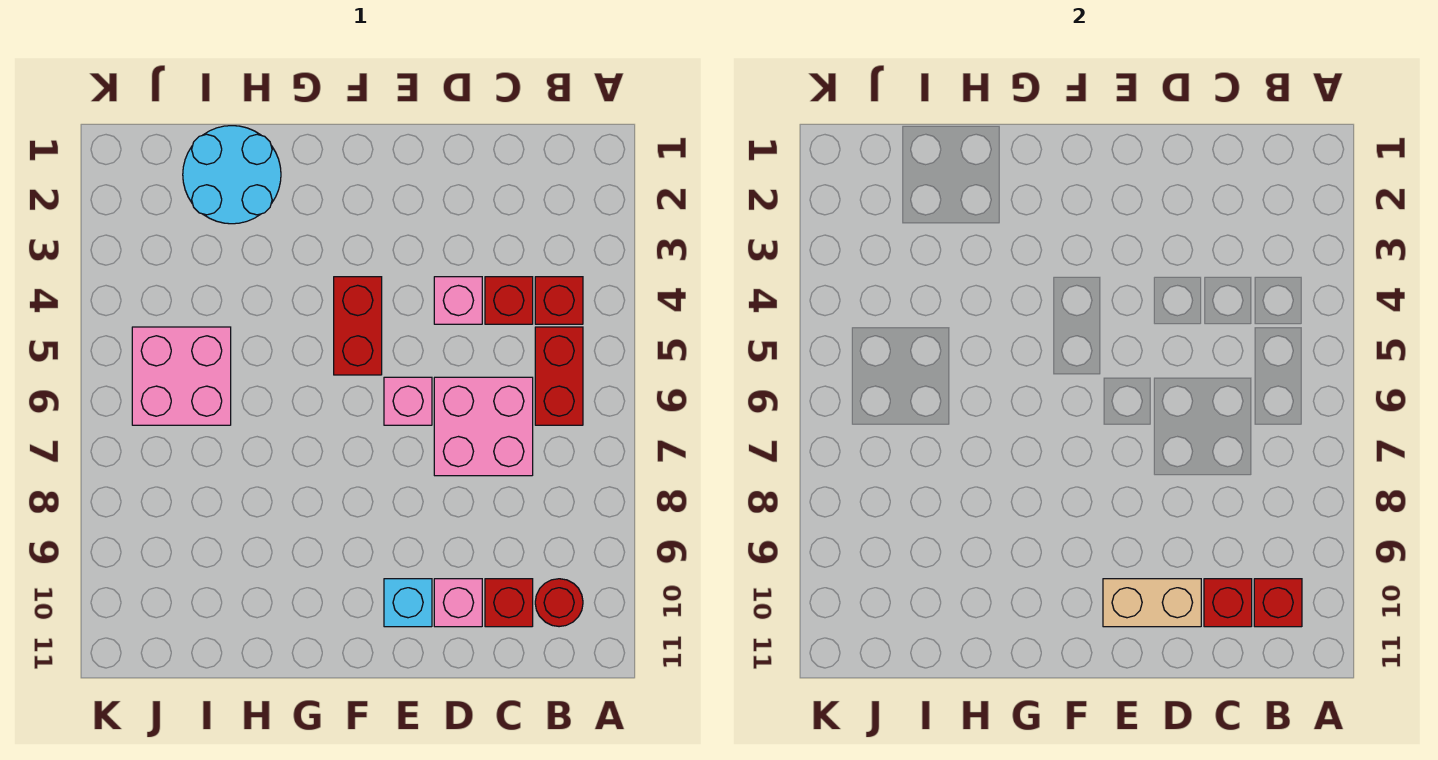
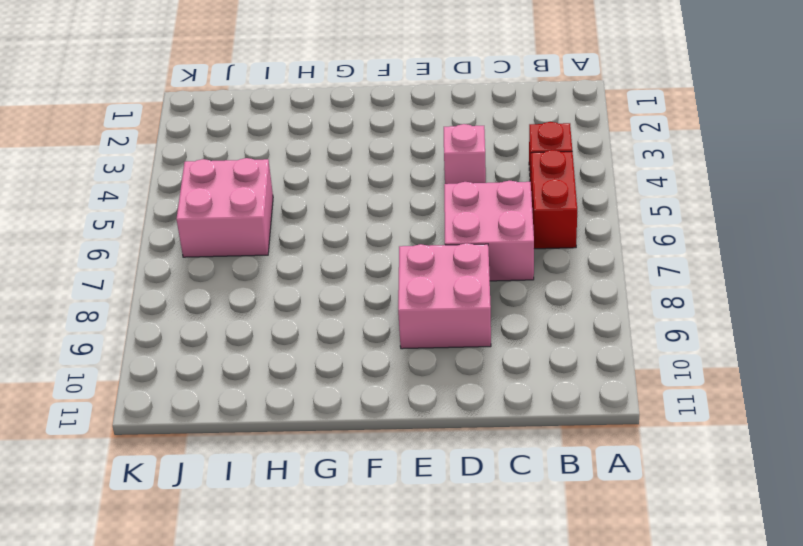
pink brick D8:E9 level 1 -> none
none -> red round brick B10 level 1
none -> red brick C4 level 1
none -> red brick C10 level 1

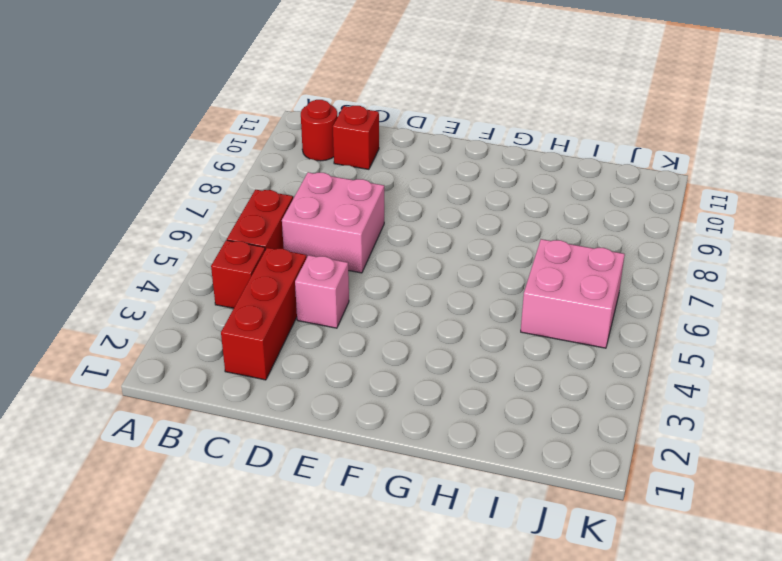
red brick C2:C4 level 1 -> red brick C4 level 1
none -> pink brick D10 level 1
none -> pink brick E6 level 1
none -> cyan brick E10 level 1

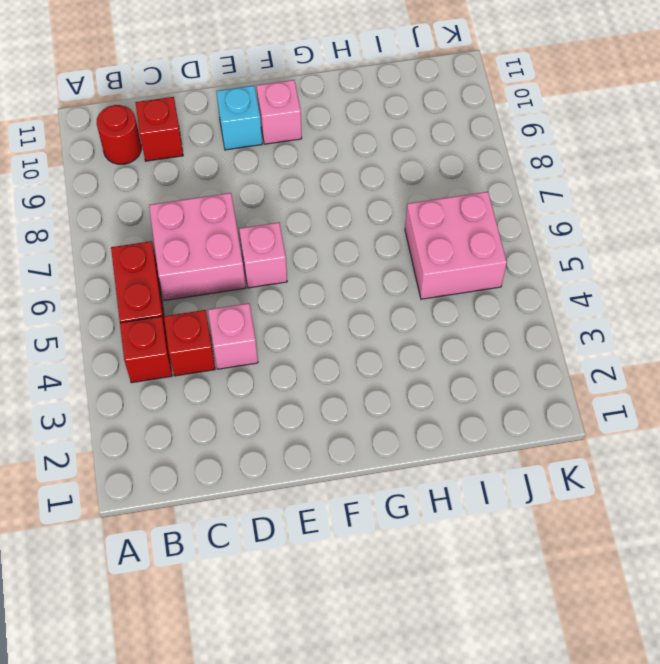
pink brick F10 level 1 -> pink brick D10 level 1
none -> red brick F4:F5 level 1
none -> cyan round brick H1:I2 level 1
none -> red brick B10 level 2

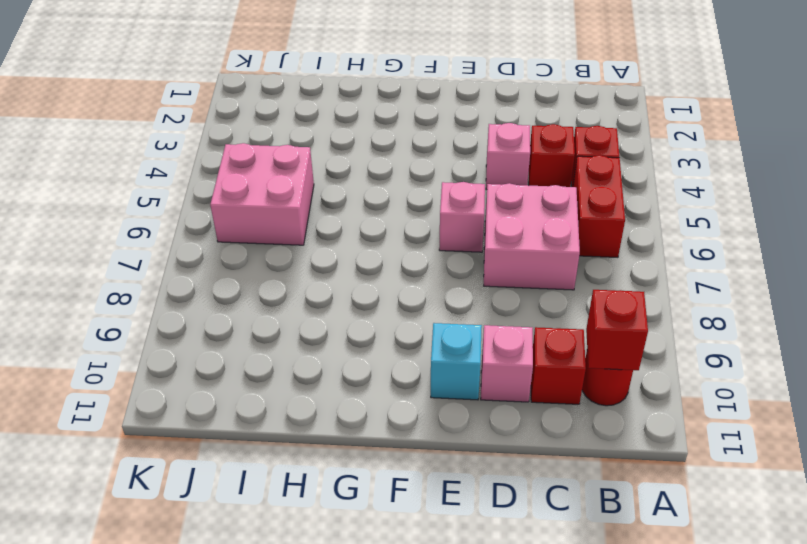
none -> red brick F4:F5 level 1
none -> cyan round brick H1:I2 level 1
none -> red brick C10 level 2

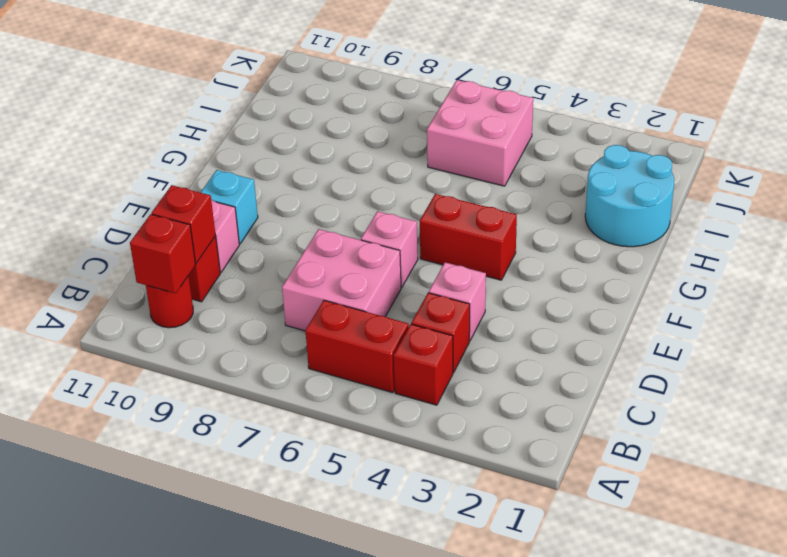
none -> tan brick D10:E10 level 2

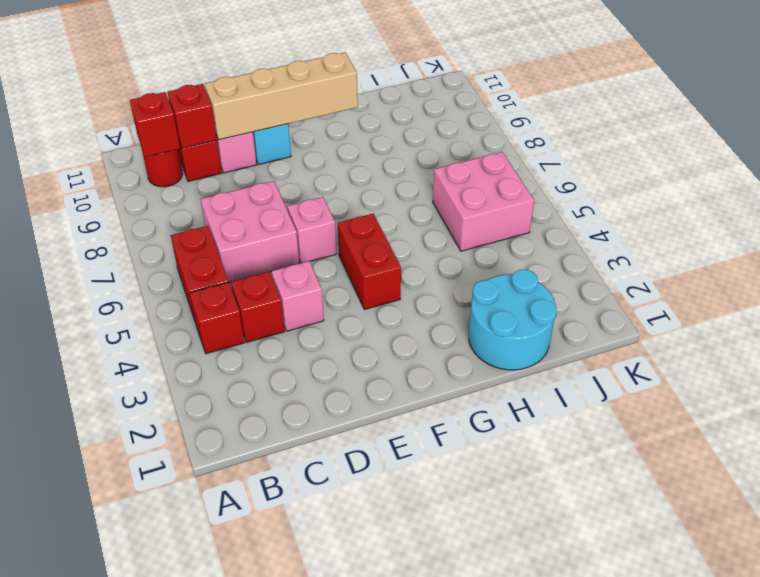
tan brick D10:G10 level 2 -> tan brick D10:E10 level 2

